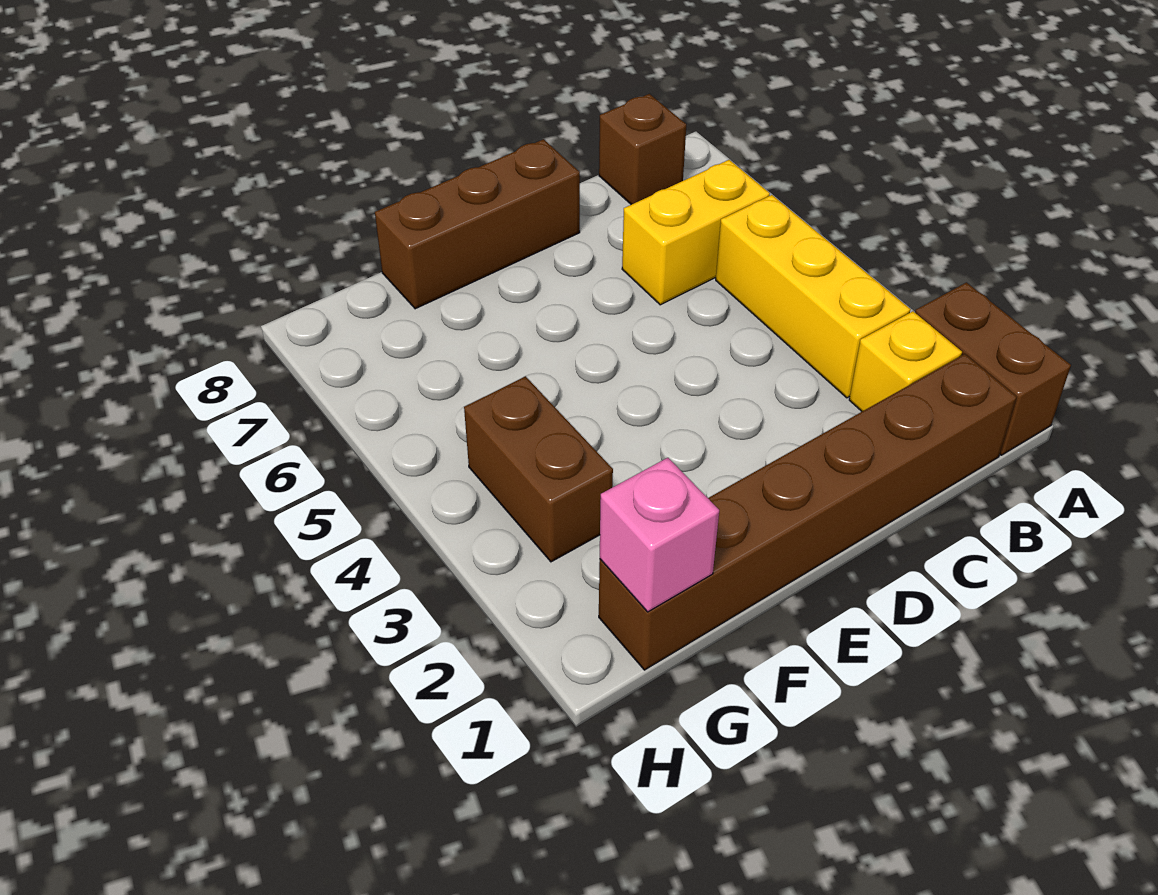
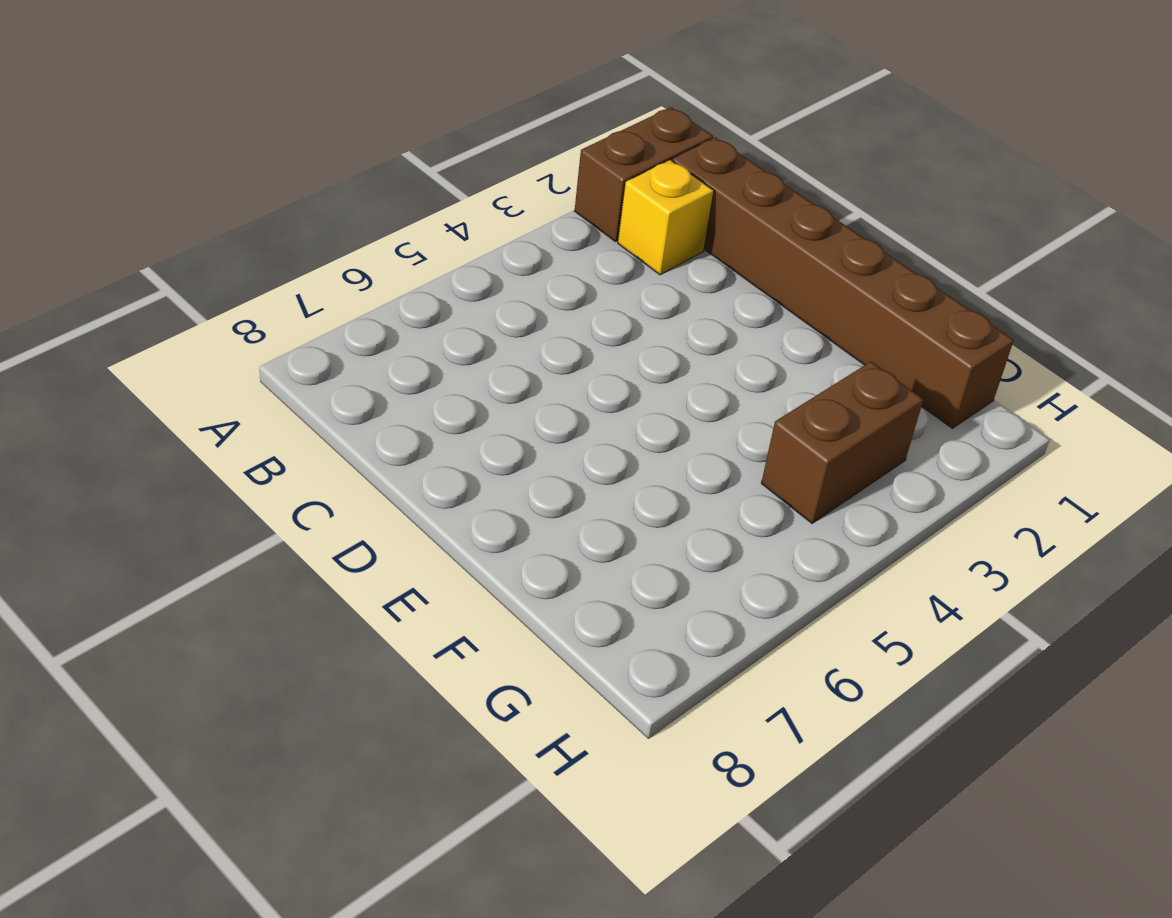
none -> yellow brick B3:B5 level 1
none -> yellow brick B6:C6 level 1

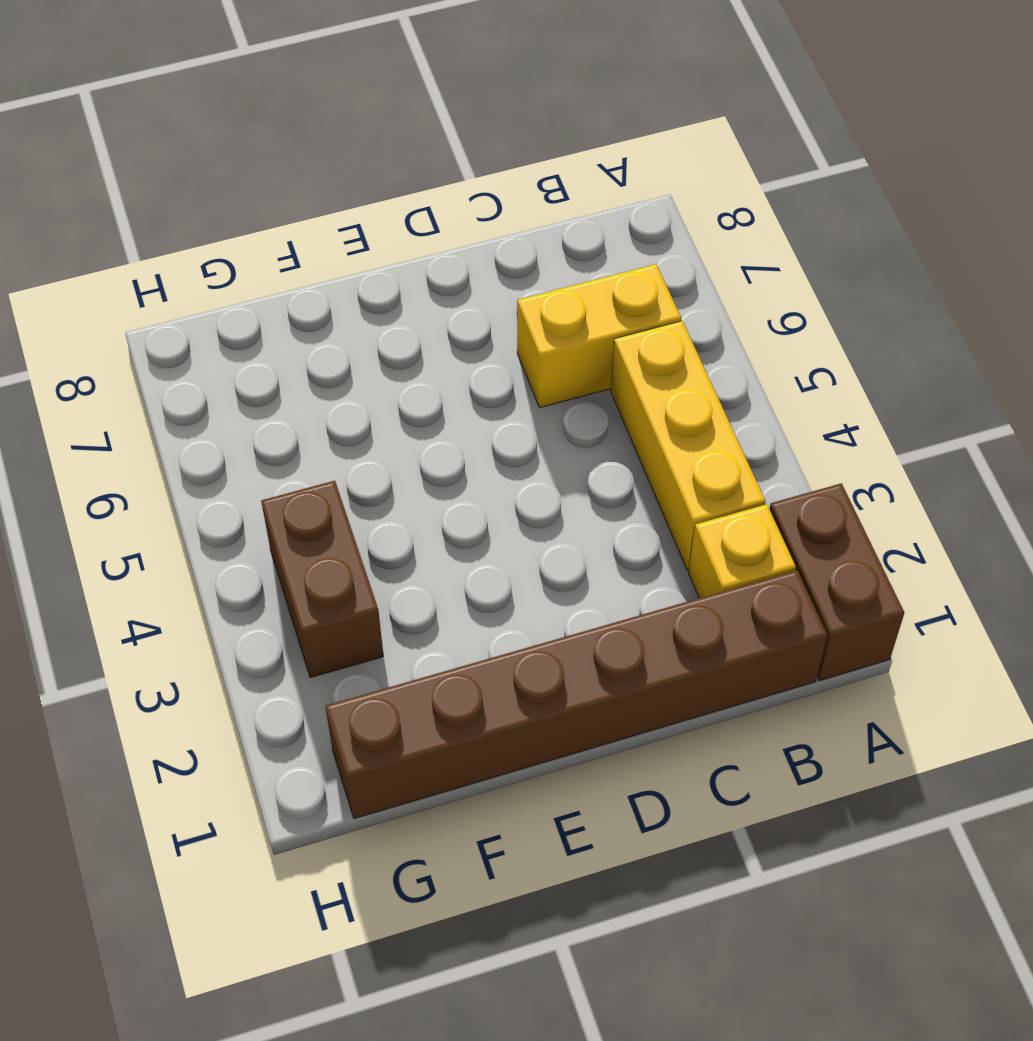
none -> brown brick B8 level 1
none -> brown brick D8:F8 level 1

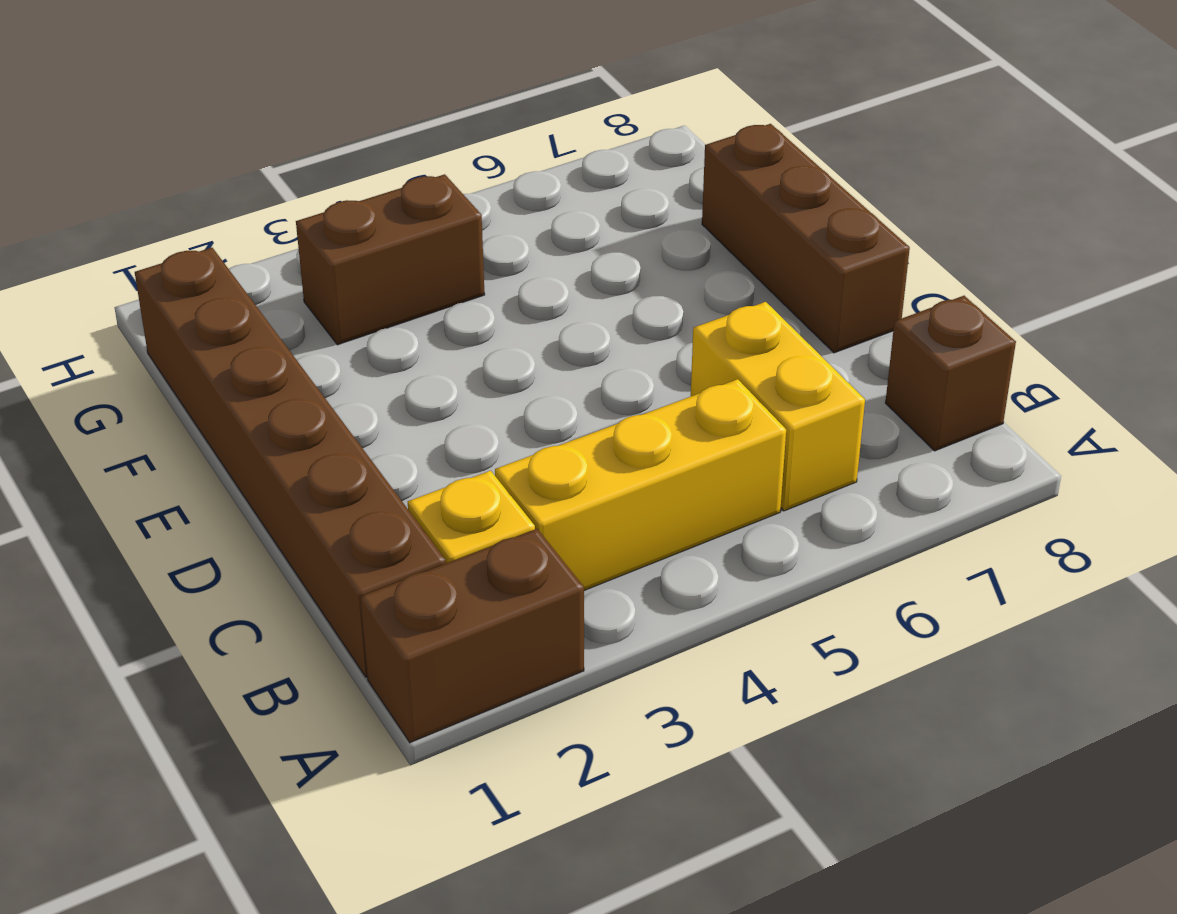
none -> pink brick G1 level 2

